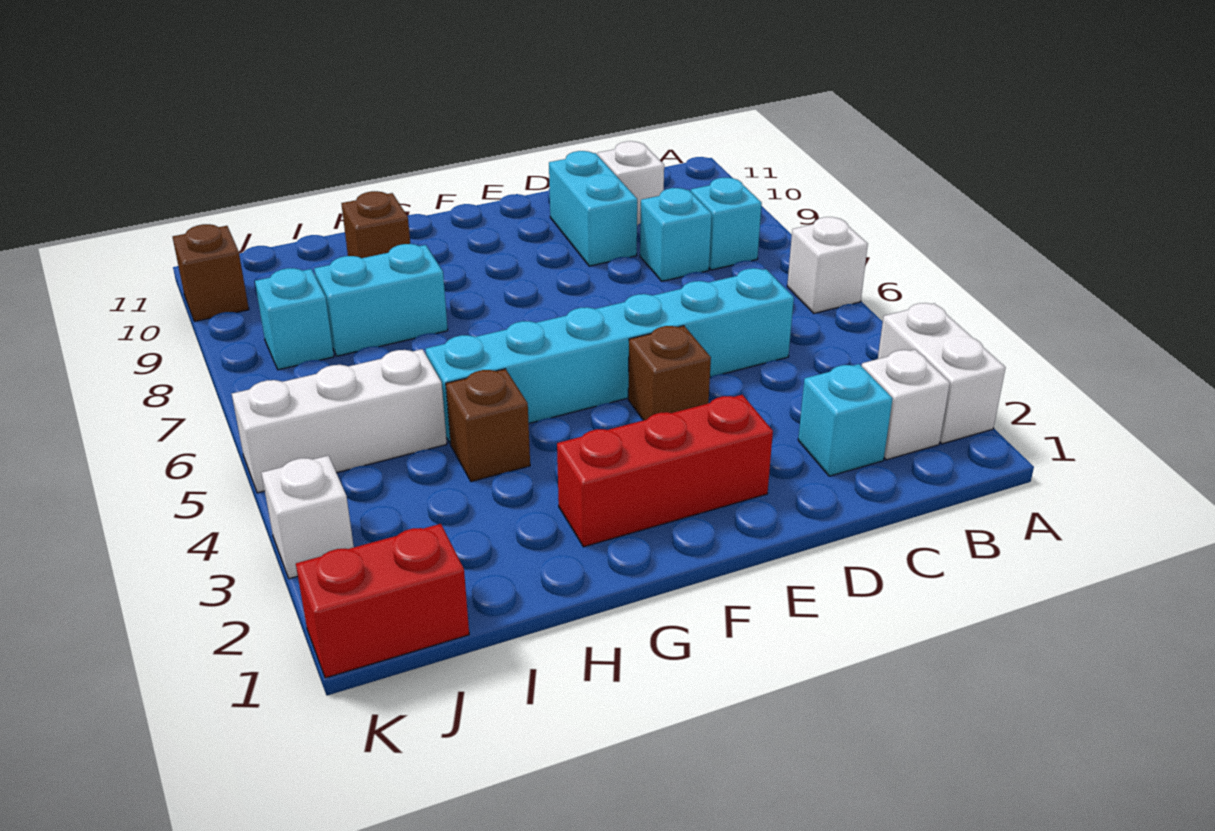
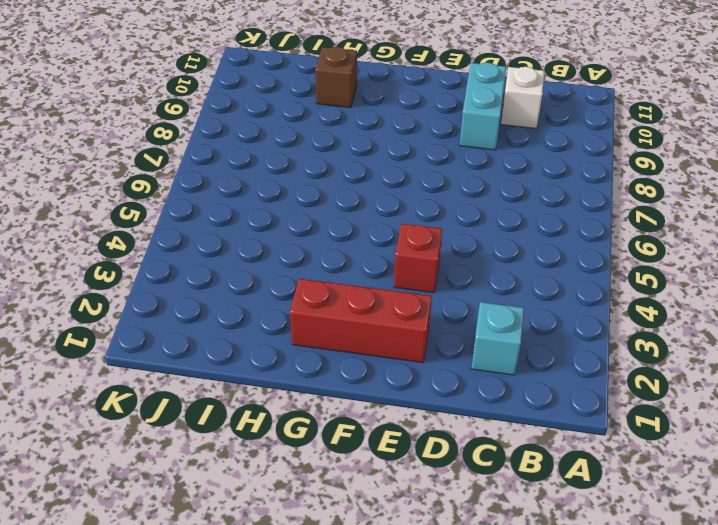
red brick E4 level 1 -> brown brick E4 level 1
none -> white brick A2:A3 level 1
none -> white brick A6 level 1
none -> white brick B2 level 1

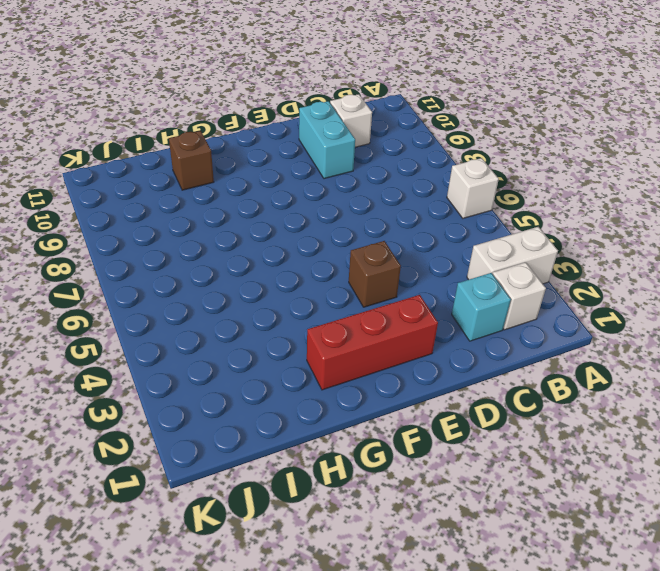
white brick A3:B3 level 1 -> white brick A2:A3 level 1
none -> cyan brick B8 level 1
none -> cyan brick C5:H5 level 1
none -> cyan brick C8 level 1

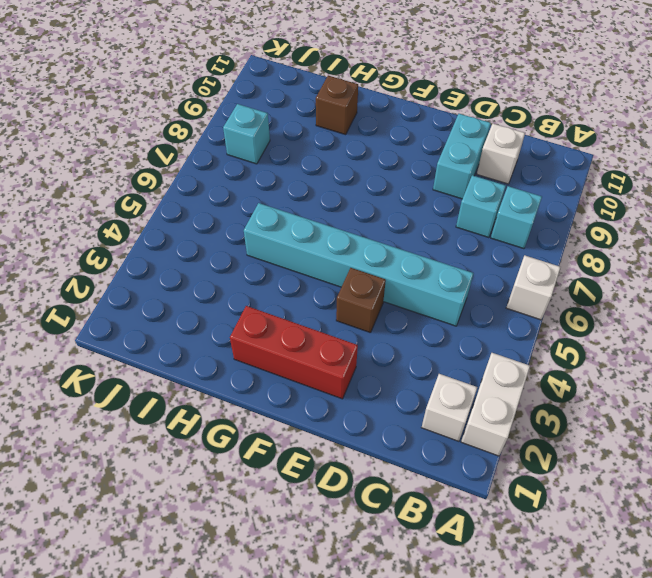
none -> cyan brick C2 level 1
none -> brown brick H4 level 1
none -> cyan brick H8:I8 level 1

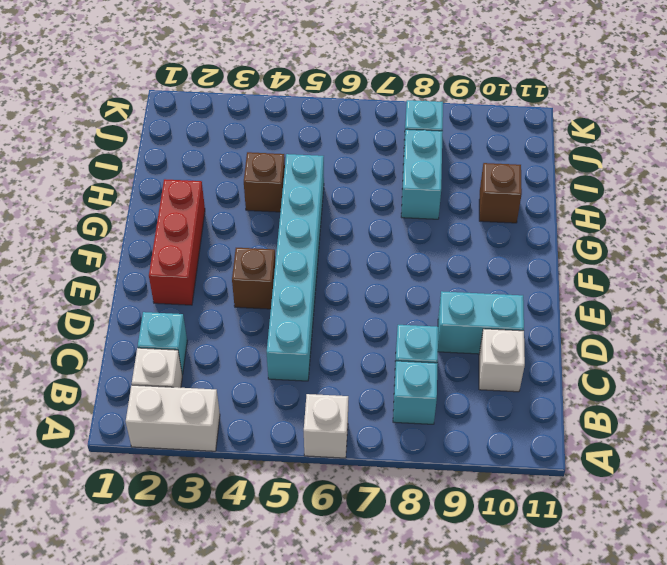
none -> white brick I5:K5 level 1
none -> red brick J1:K1 level 1
none -> white brick K3 level 1

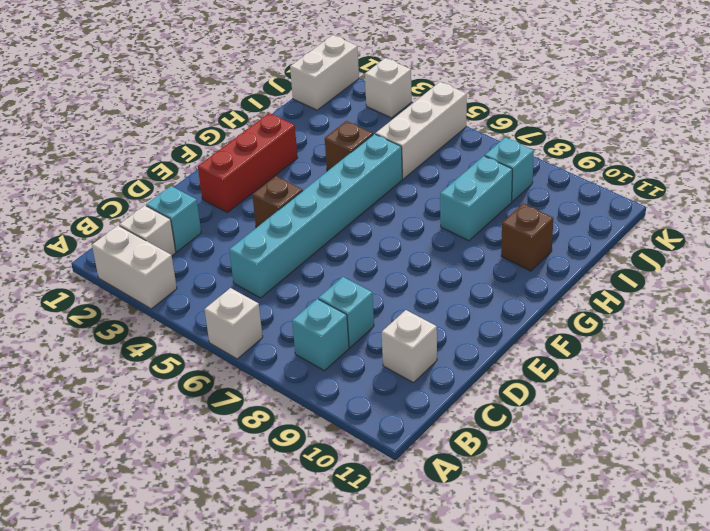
white brick J1:K1 level 1 -> red brick J1:K1 level 1
none -> cyan brick D9:D10 level 1
none -> brown brick K10 level 1

